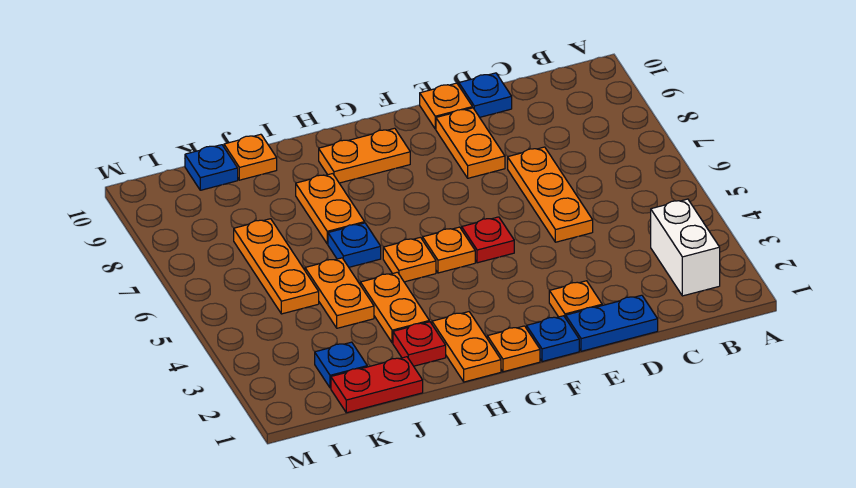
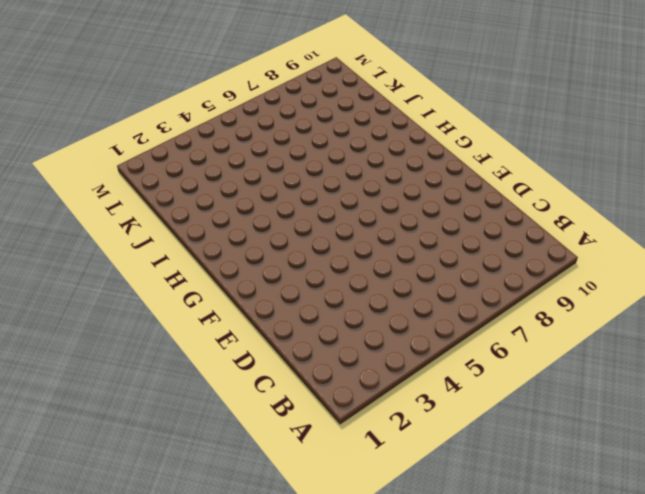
none -> white brick B2:B3 level 1
none -> blue plate D1:E1 level 1
none -> orange plate D5:D7 level 1

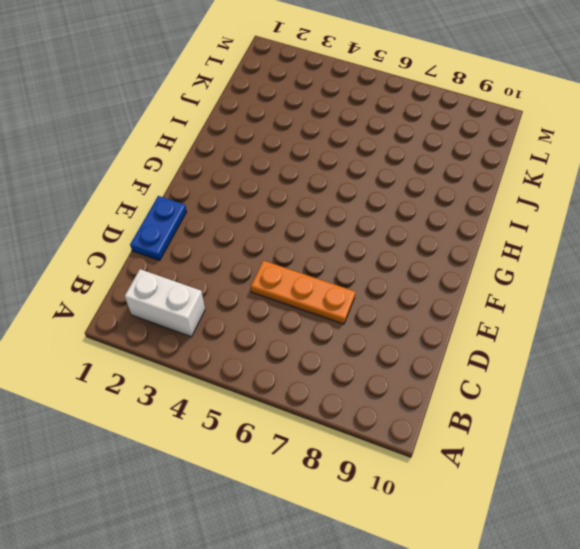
none -> blue plate D10 level 1
none -> orange plate E2 level 1
none -> orange plate E8:E9 level 1

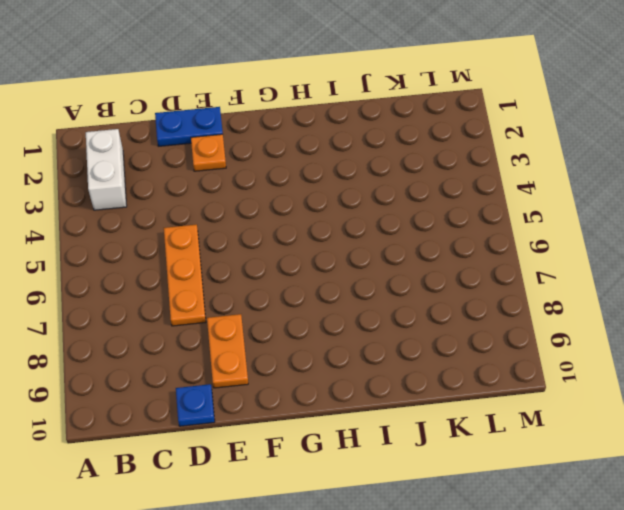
none -> orange plate E10 level 1
none -> blue plate F1 level 1
none -> red plate F5 level 1

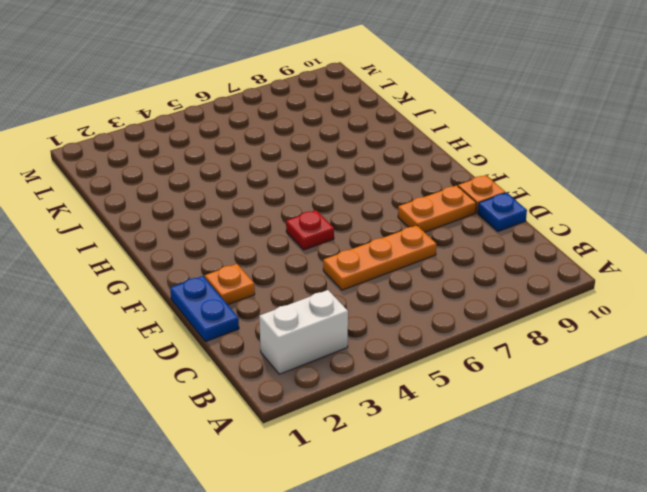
none -> blue plate F1 level 1
none -> orange plate G1 level 1
none -> orange plate G5 level 1

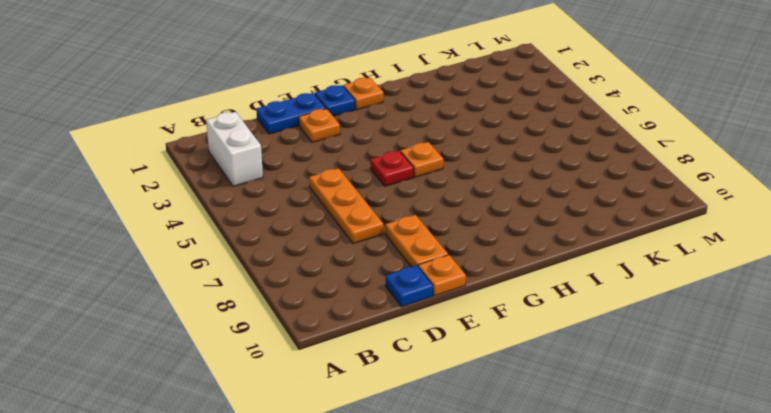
none -> orange plate G9:H9 level 1
none -> orange plate H1:H2 level 1
none -> orange plate H5 level 1

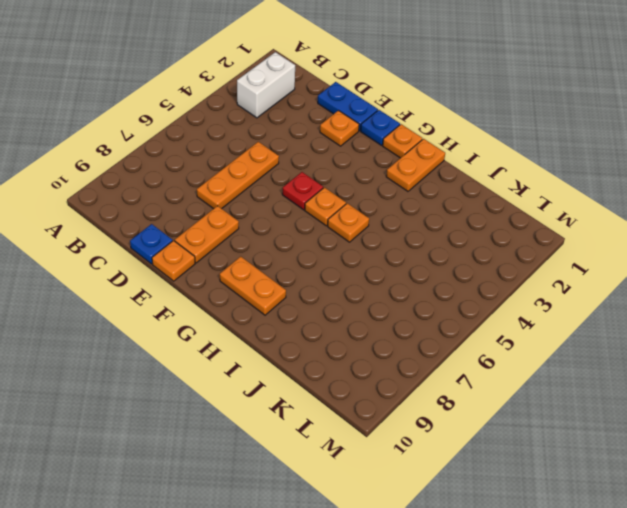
none -> red plate I2 level 1
none -> orange plate I3:I4 level 1
none -> blue plate I6 level 1

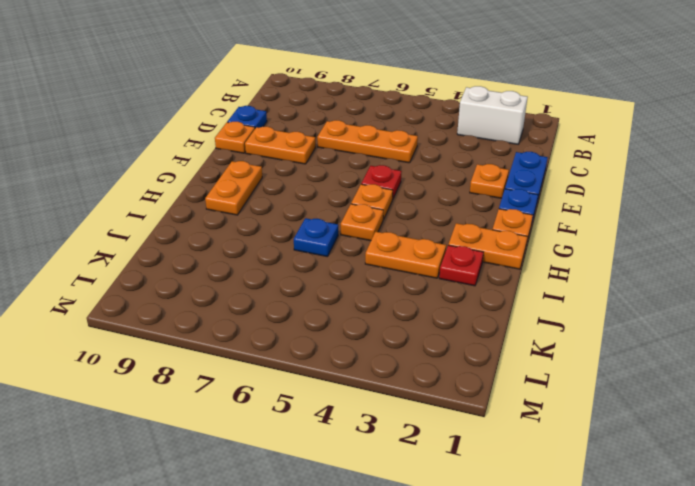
none -> orange plate I7:I8 level 1
none -> red plate J1:K1 level 1
none -> orange plate J4:J5 level 1

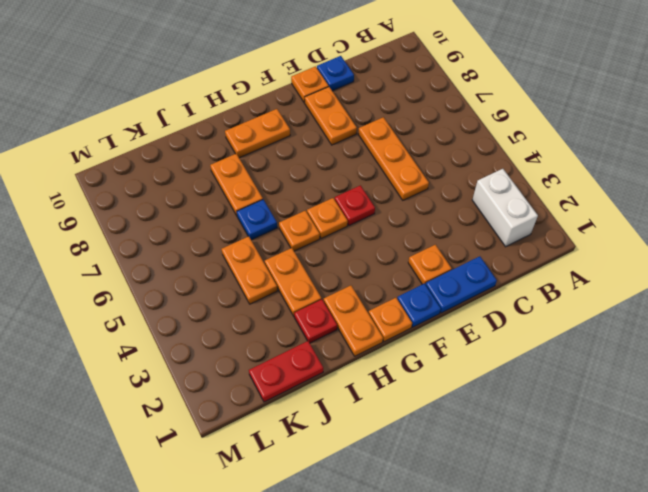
none -> orange plate J10 level 1
none -> blue plate K2 level 1
none -> orange plate K5:K7 level 1

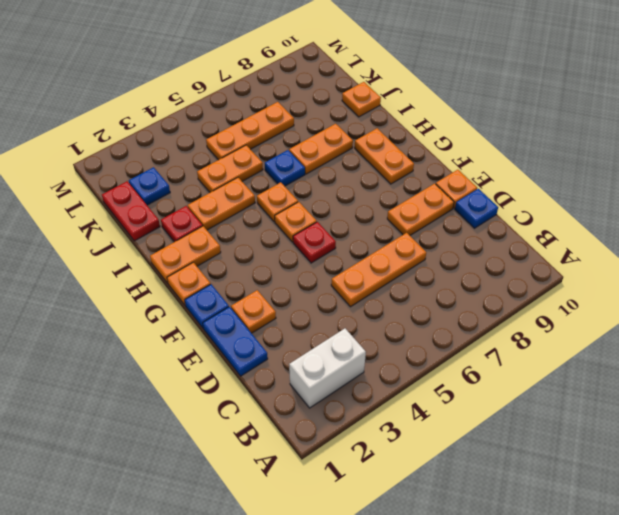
none -> blue plate K10 level 1

